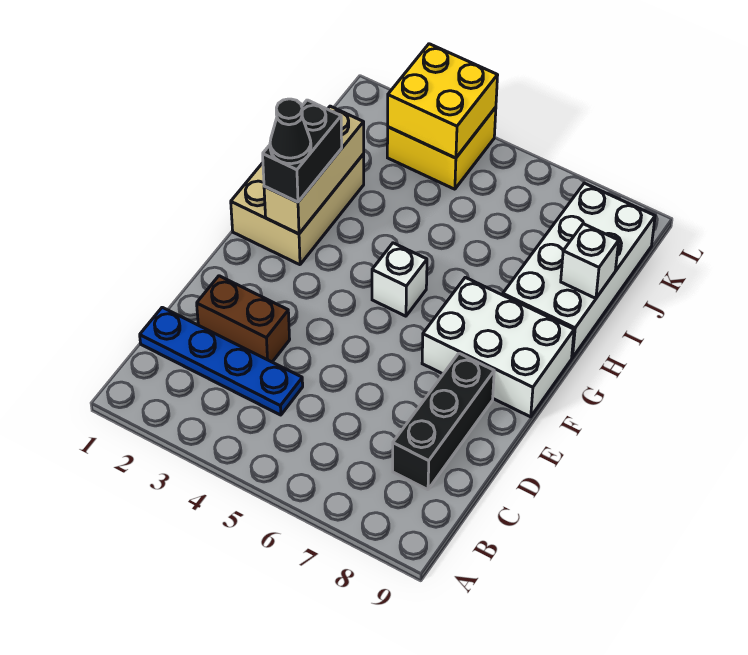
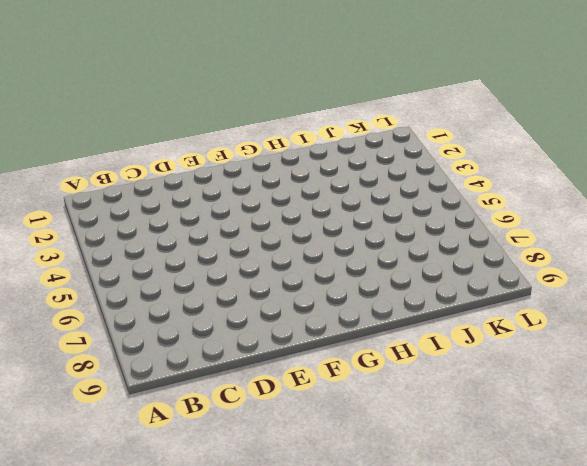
none -> blue plate C1:C4 level 1
none -> black brick C8:E8 level 1
none -> brown brick D2:D3 level 1

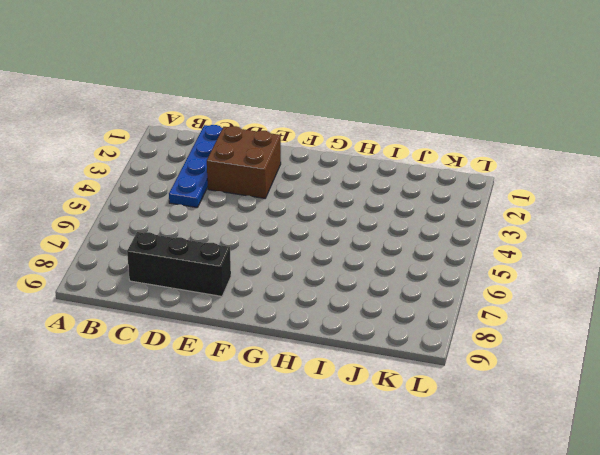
brown brick D2:E3 level 1 -> brown brick D2:D3 level 1
none -> white brick F7:G9 level 1
none -> tan brick G1:I2 level 1
none -> white brick G5 level 1

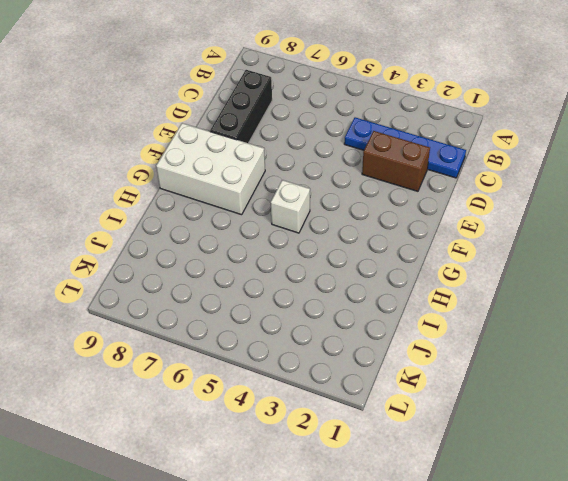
none -> tan brick G1:I2 level 1
none -> white brick H8:K9 level 1
none -> yellow brick K3:L4 level 1

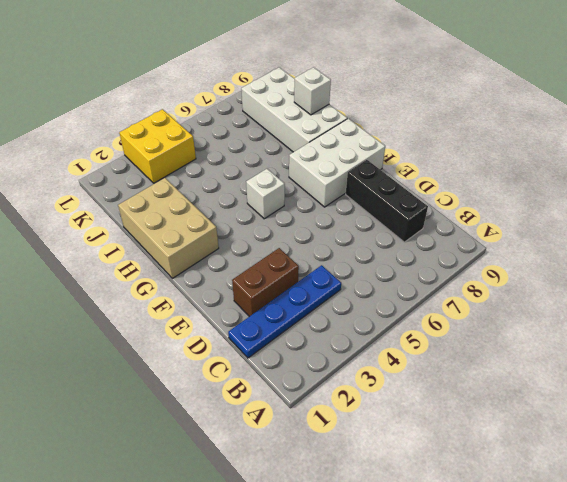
none -> tan brick G2:I2 level 2
none -> yellow brick K3:L4 level 2
none -> black brick G2:H2 level 3

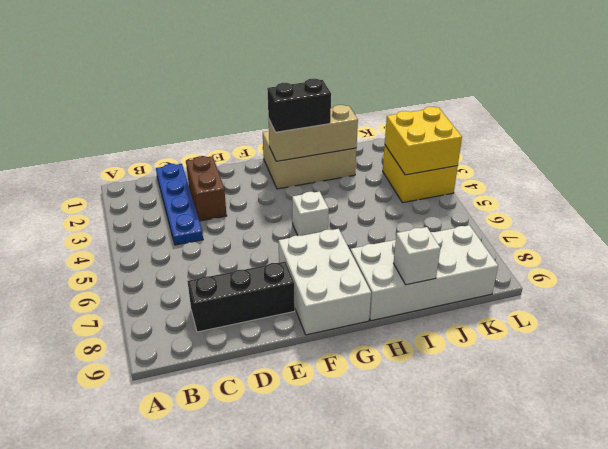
none -> black cone G2 level 4

